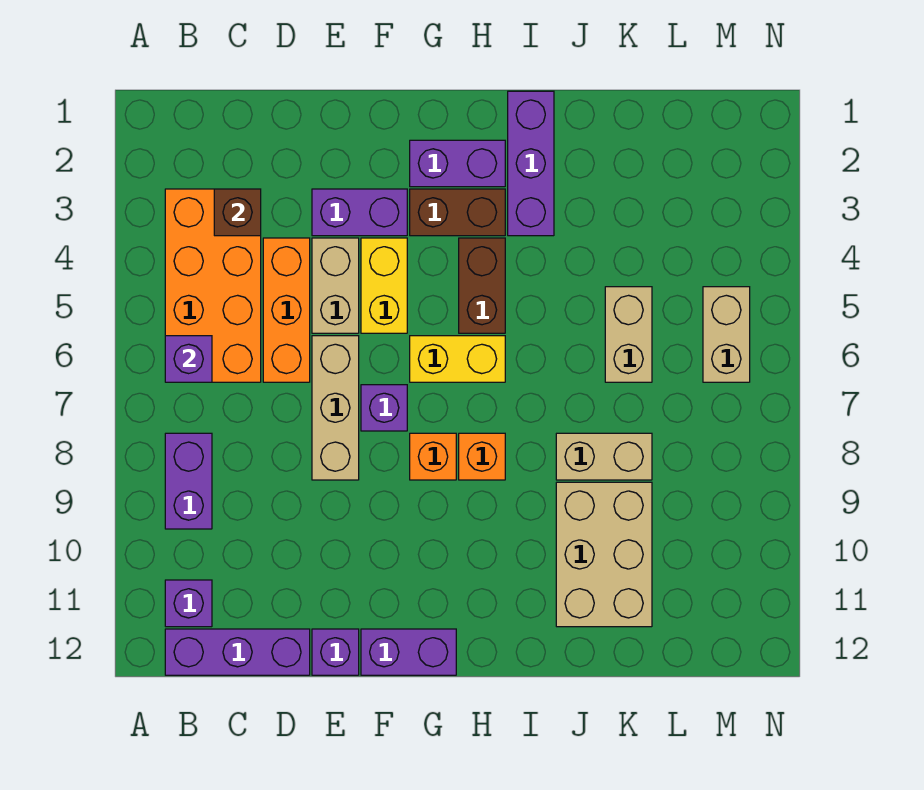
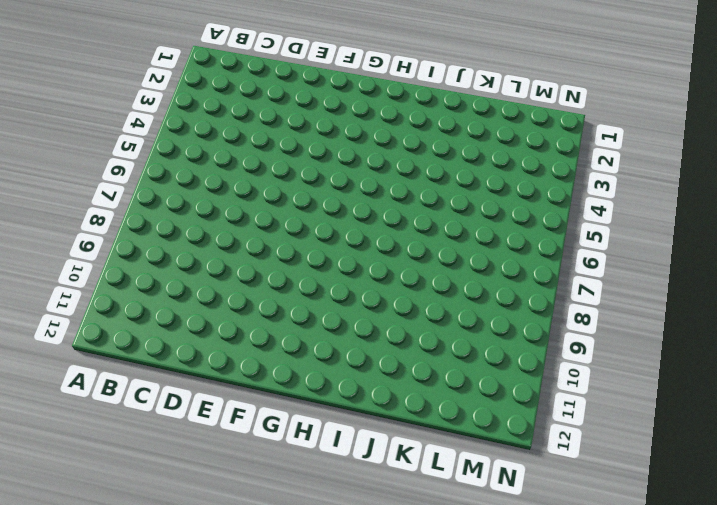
none -> orange brick B3:C6 level 1
none -> purple brick B8:B9 level 1
none -> purple brick B11 level 1

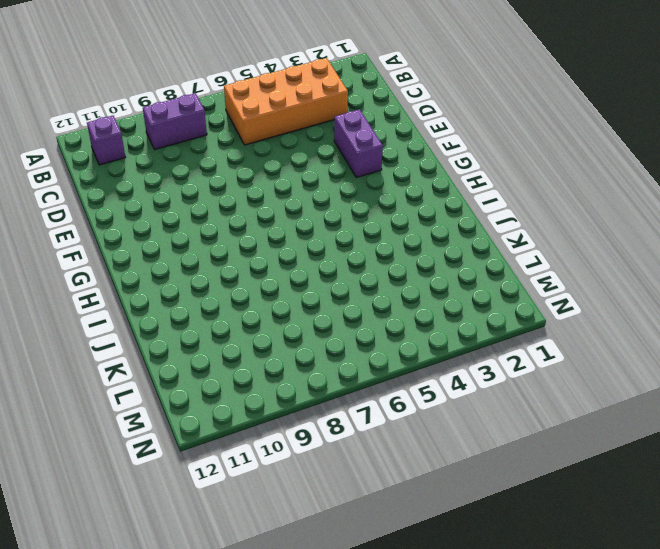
none -> purple brick B12:D12 level 1
none -> orange brick D4:D6 level 1
none -> tan brick E4:E5 level 1

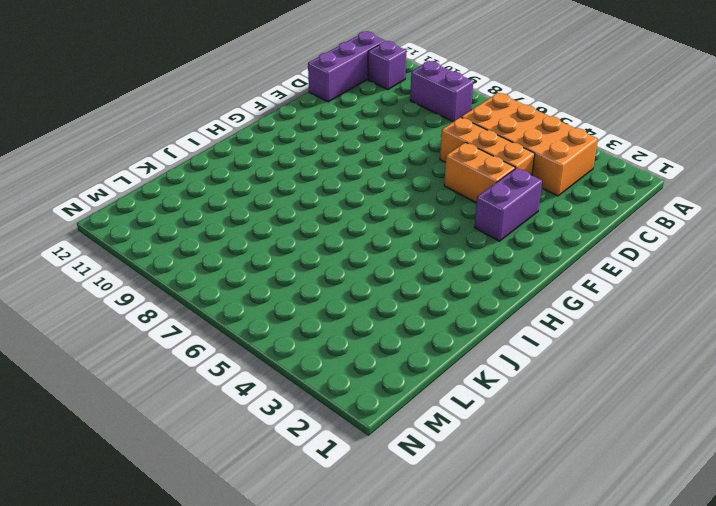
orange brick E4:E5 level 1 -> tan brick E4:E5 level 1
none -> tan brick E6:E8 level 1
none -> purple brick E12 level 1
none -> yellow brick F4:F5 level 1

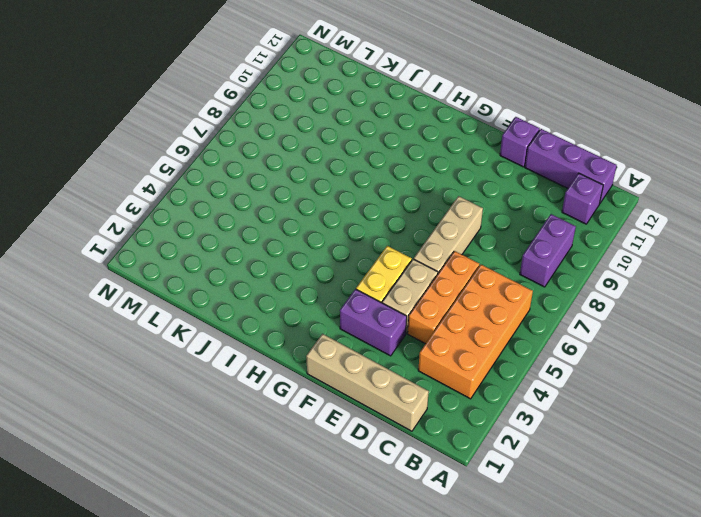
tan brick C1:F1 level 1 -> none
none -> purple brick F7 level 1
none -> purple brick F12:G12 level 1
none -> purple brick G2:H2 level 1

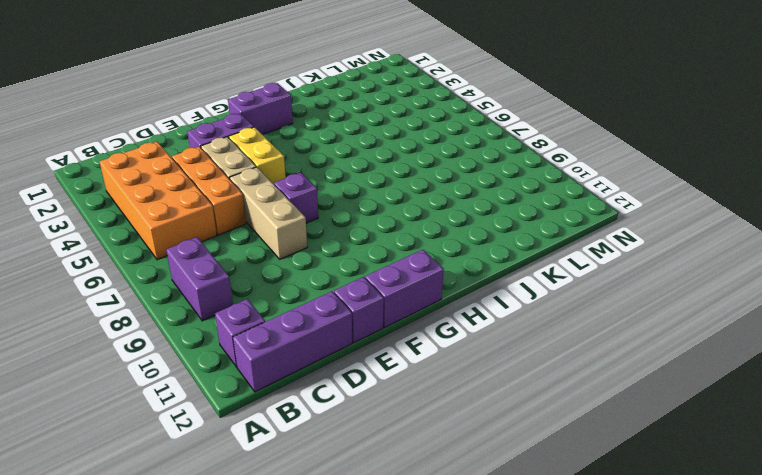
none -> brown brick G3:H3 level 1
none -> yellow brick G6:H6 level 1
none -> orange brick G8 level 1

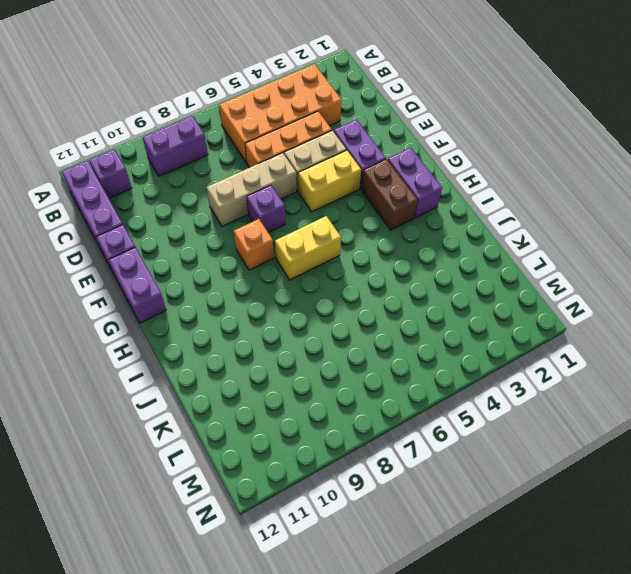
yellow brick H6:H7 level 1 -> yellow brick G6:H6 level 1
none -> brown brick H4:H5 level 1
none -> orange brick H8 level 1
none -> purple brick I1:I3 level 1

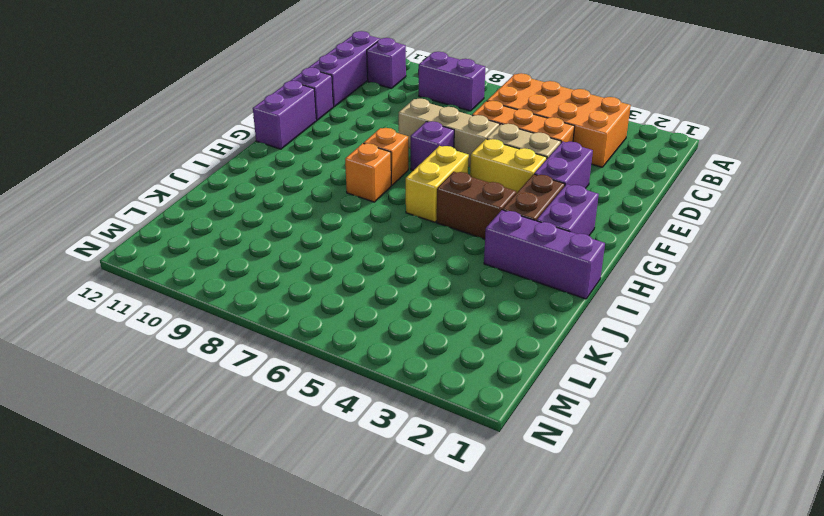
none -> tan brick J8:K8 level 1
none -> tan brick J9:K11 level 1
none -> tan brick K5:K6 level 1

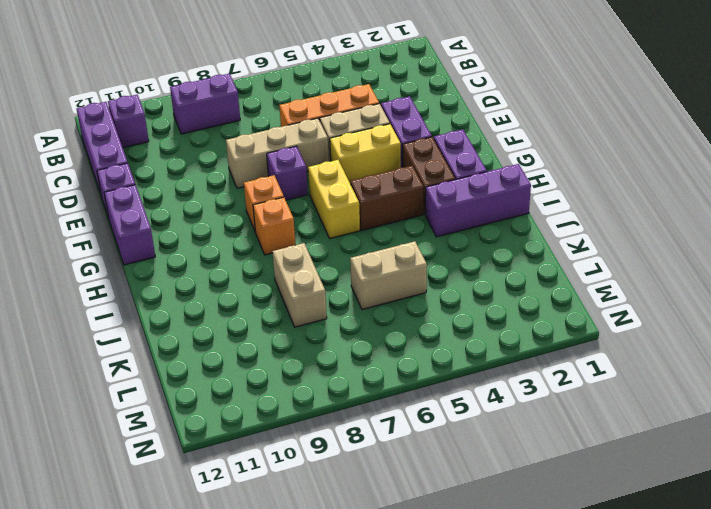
none -> orange brick B3:C6 level 1
none -> tan brick J9:K11 level 1
none -> tan brick M5:M6 level 1

